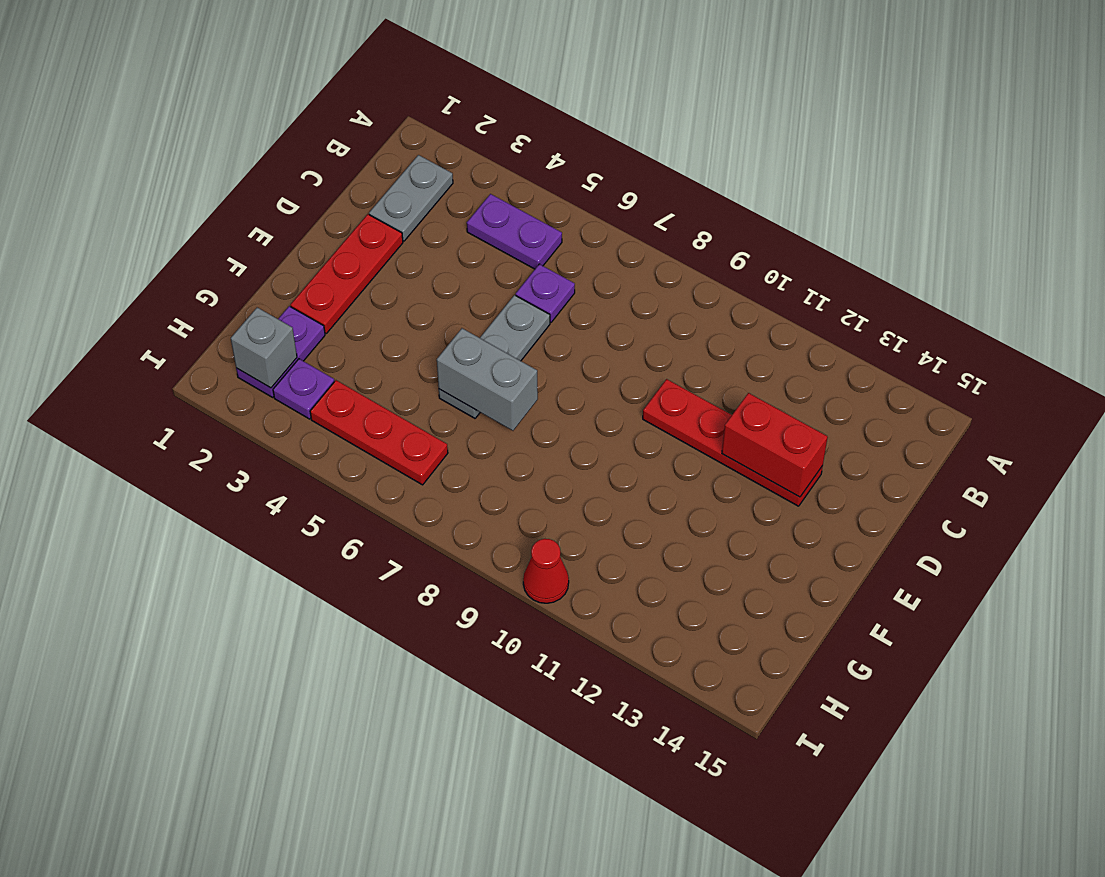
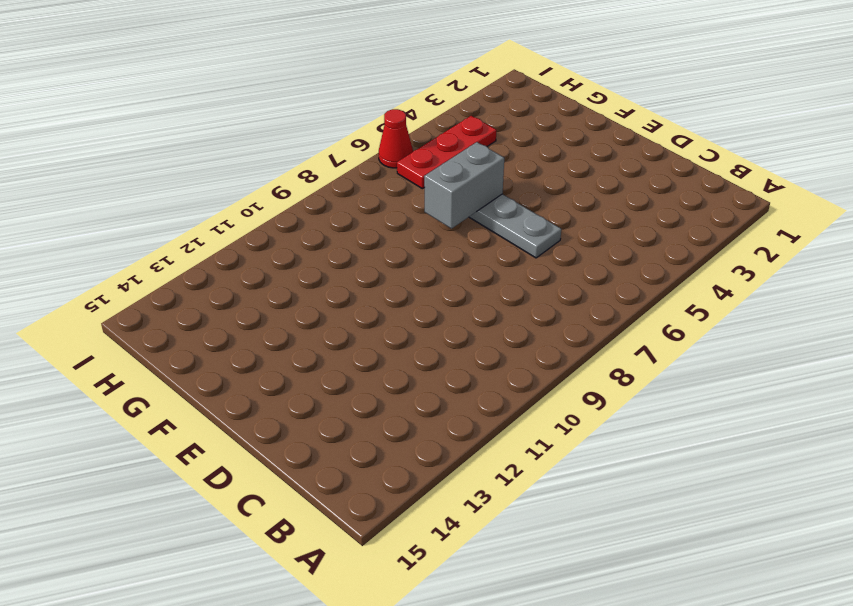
red cone I6 level 1 -> red cone I10 level 1
none -> grey plate B2:C2 level 1
none -> purple plate B4:B5 level 1
none -> purple plate C6 level 1

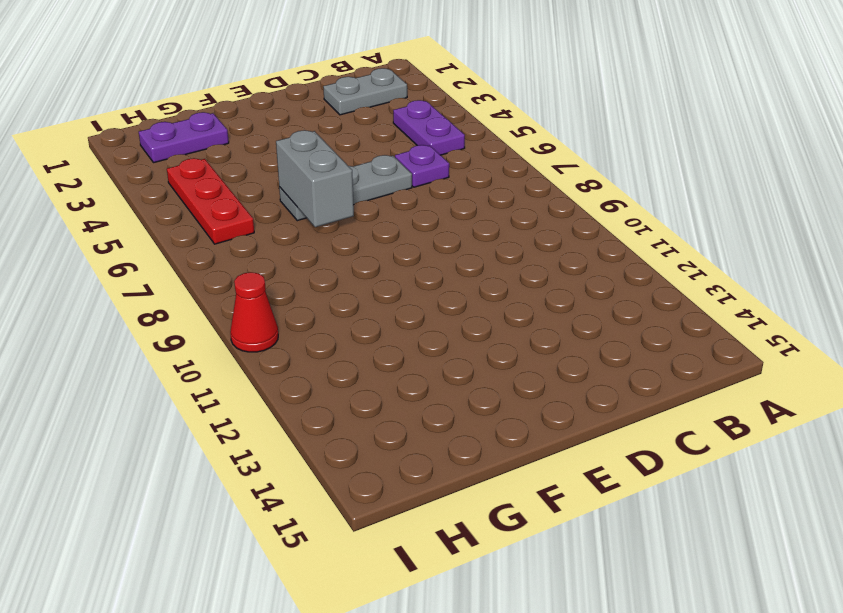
none -> red plate D2:F2 level 1
none -> red plate D10:D13 level 1
none -> purple plate H3 level 1

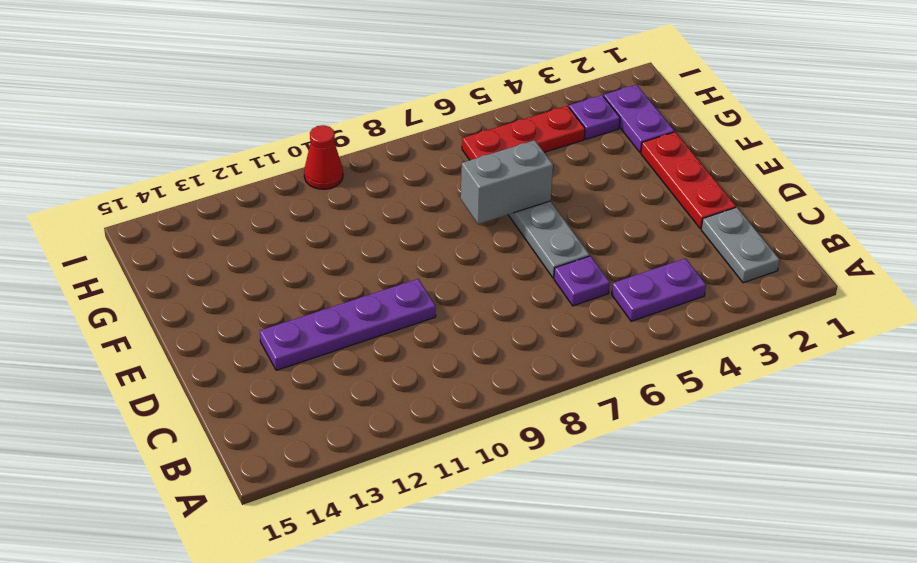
purple plate D10:D13 level 1 -> red plate D10:D13 level 1
none -> red brick D12:D13 level 2
none -> grey brick H2 level 2

